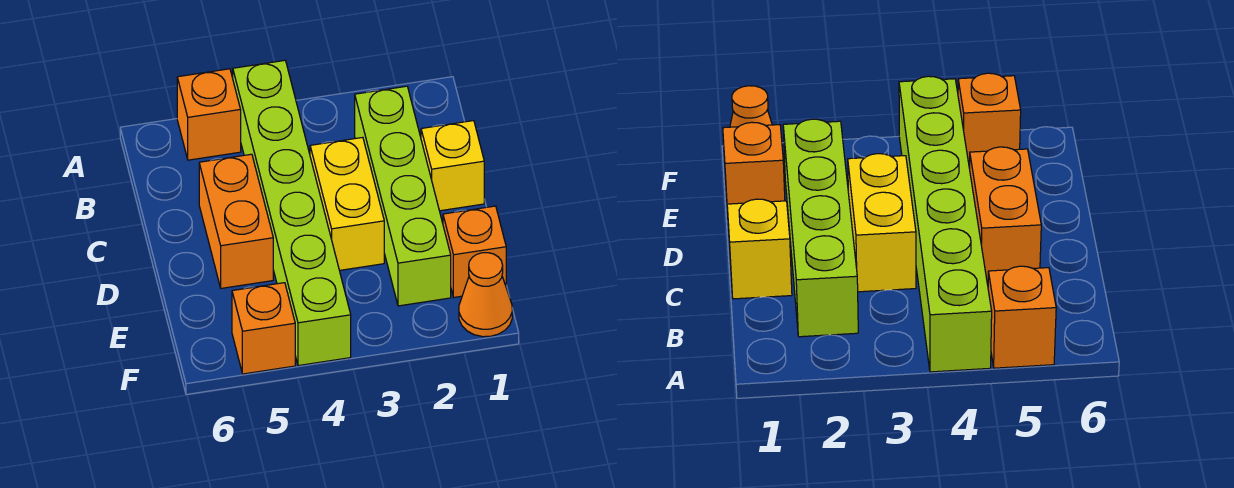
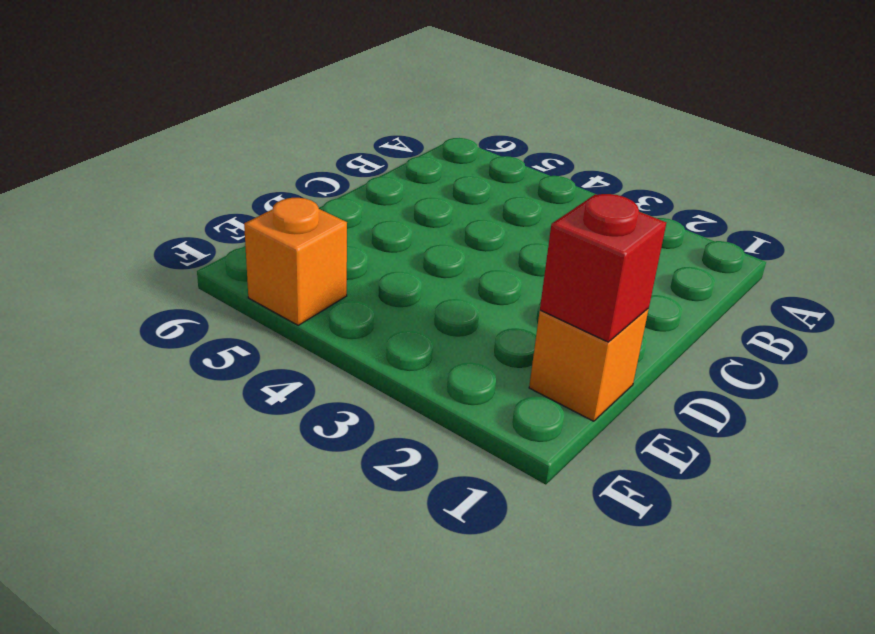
red brick E1 level 2 -> none
none -> lime brick A4:F4 level 1
none -> orange brick A5 level 1

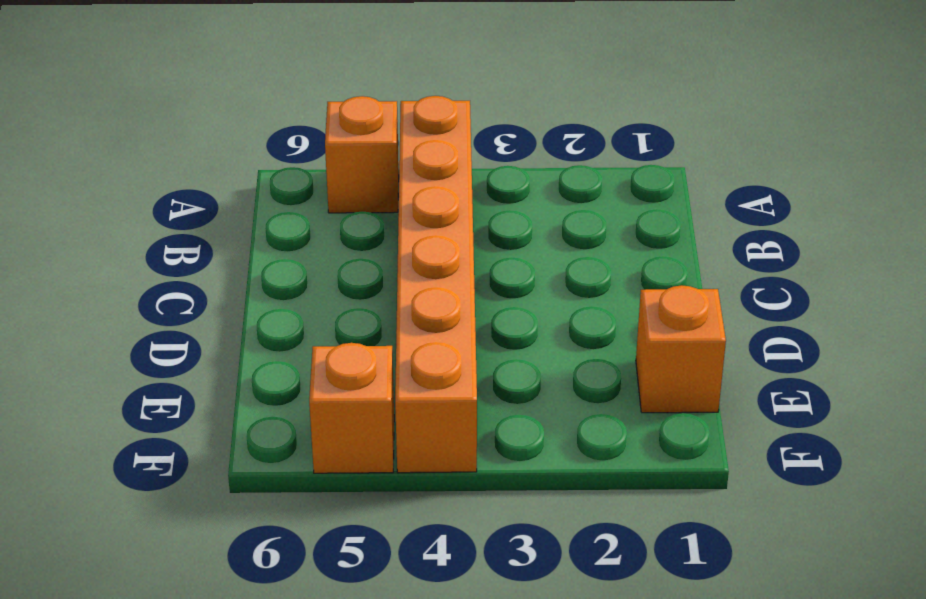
orange brick A4:F4 level 1 -> lime brick A4:F4 level 1
none -> lime brick B2:E2 level 1
none -> yellow brick C1 level 1

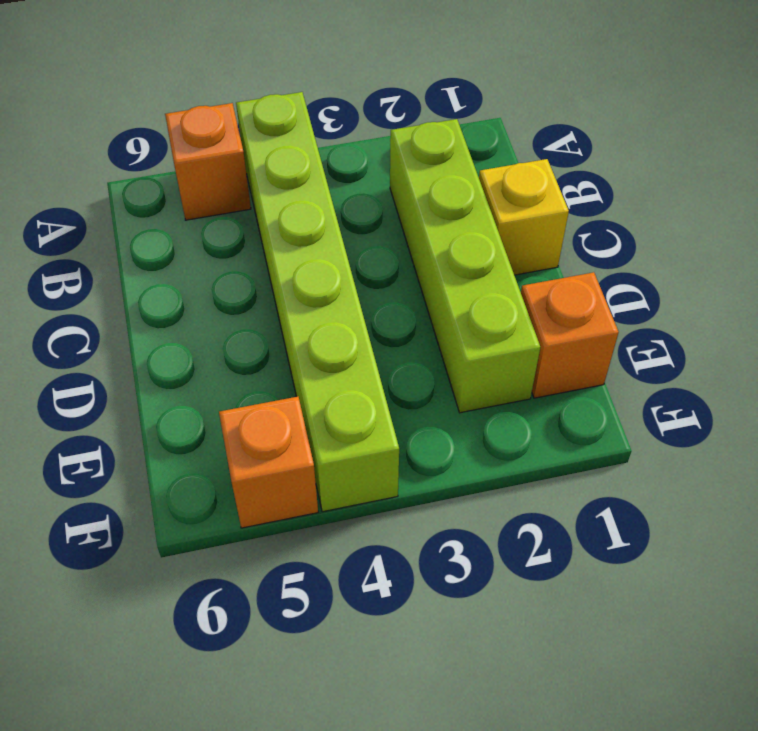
none -> yellow brick C3:D3 level 1
none -> orange brick C5:D5 level 1

